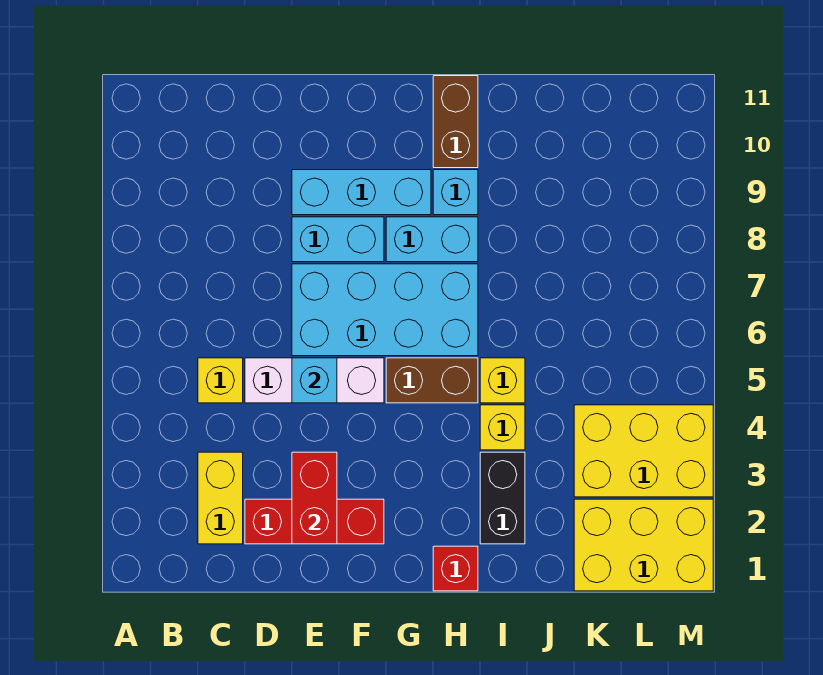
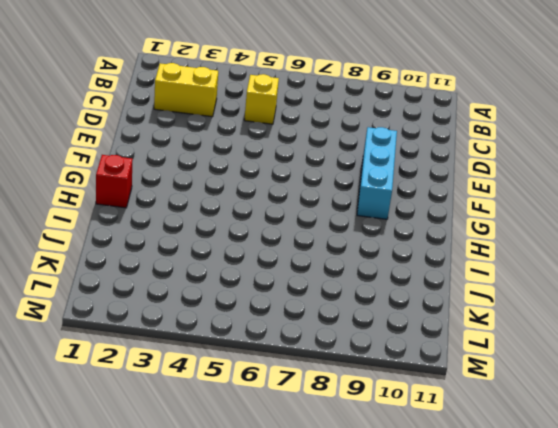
none -> red brick D2:F2 level 1
none -> white brick D5:F5 level 1
none -> cyan brick E6:H7 level 1

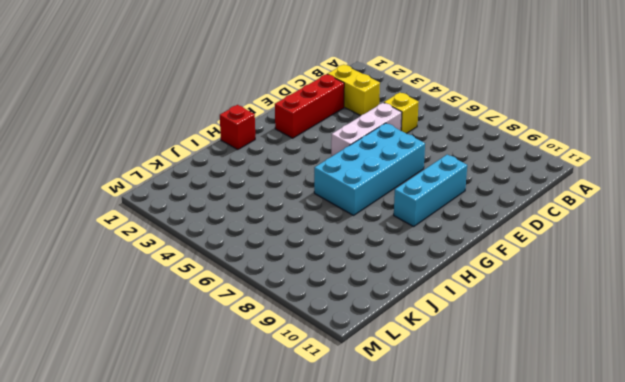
none -> cyan brick E8:F8 level 1
none -> brown brick G5:H5 level 1
none -> cyan brick G8:H8 level 1

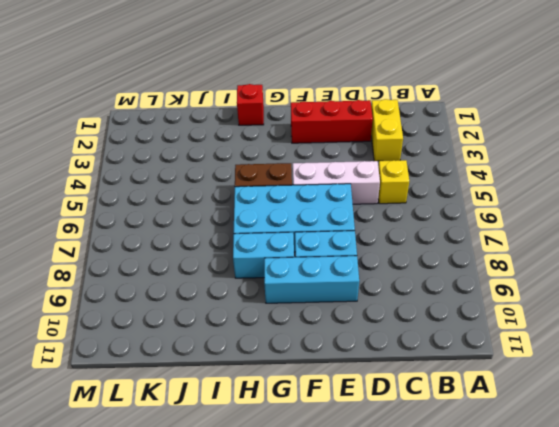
none -> cyan brick H9 level 1
none -> brown brick H10:H11 level 1
none -> black brick I2:I3 level 1

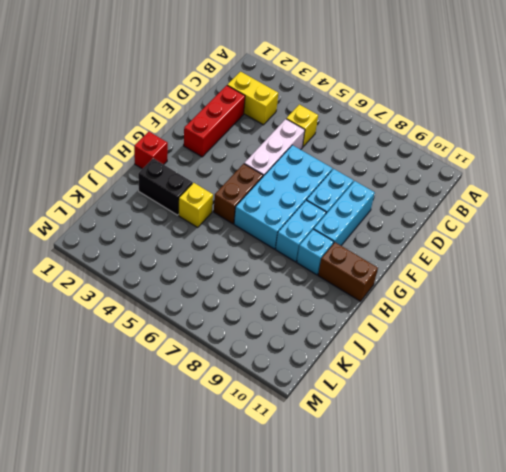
none -> yellow brick I5 level 1
none -> yellow brick K1:M2 level 1
none -> yellow brick K3:M4 level 1

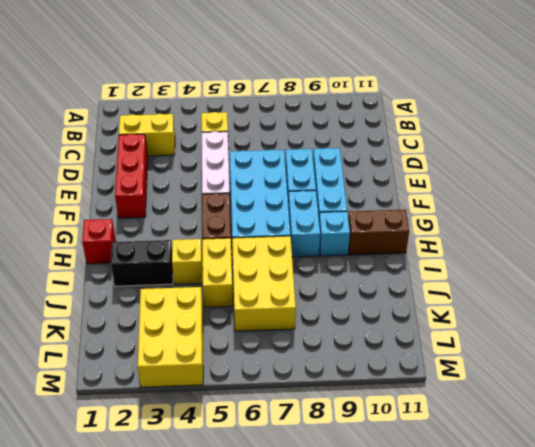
yellow brick I5:J5 level 1 -> yellow brick I5 level 1
yellow brick I6:K7 level 1 -> yellow brick K1:M2 level 1
none -> red brick E2:E3 level 2
none -> cyan brick E5 level 2

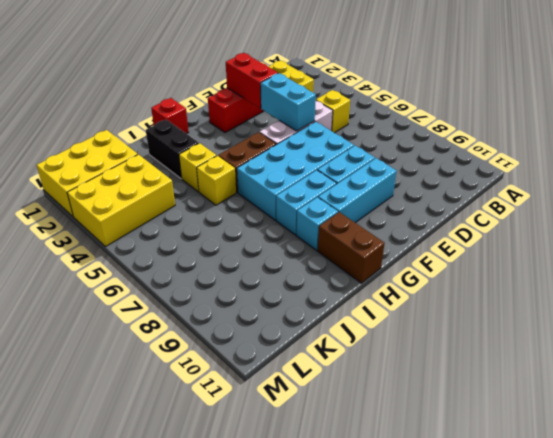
cyan brick E4:E5 level 2 -> cyan brick E5 level 2

